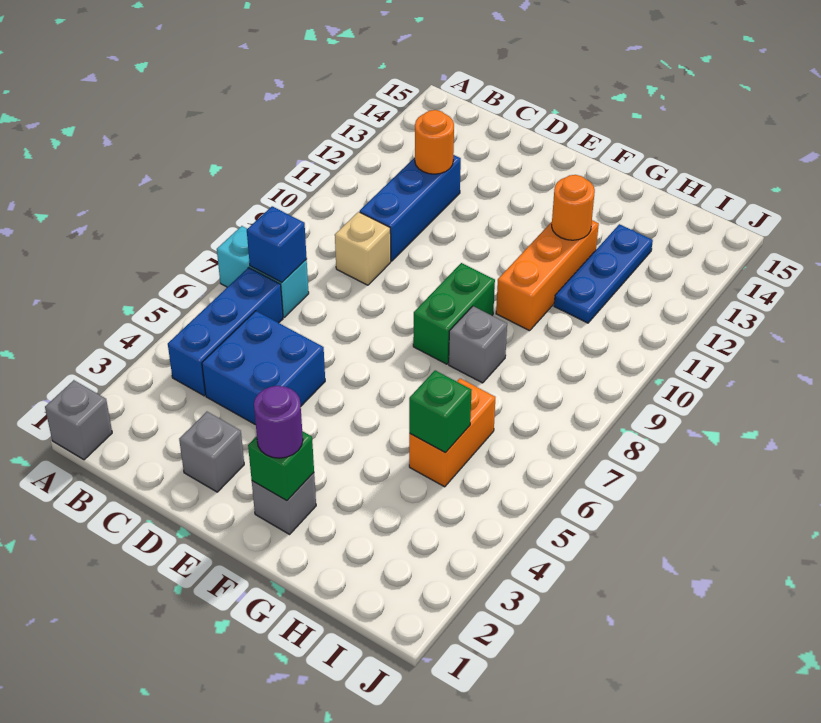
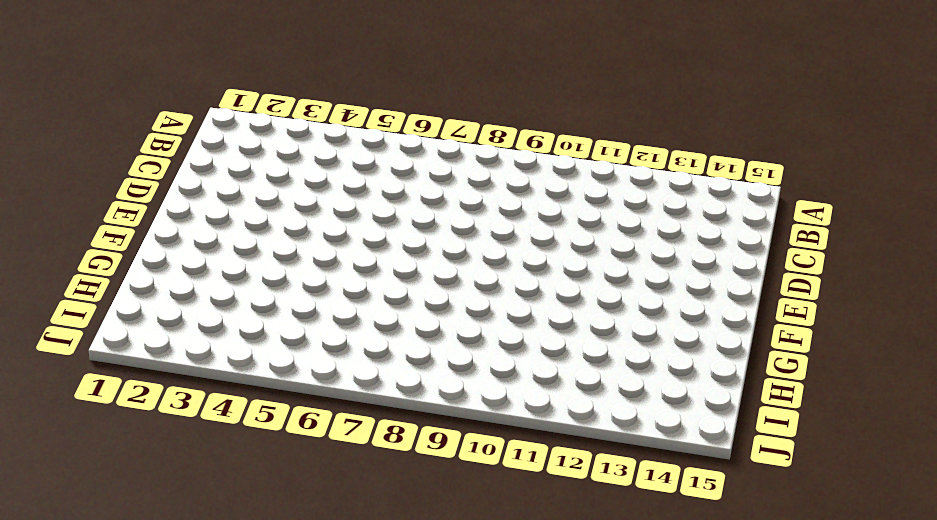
none -> grey brick A1 level 1
none -> cyan brick A7:B7 level 1
none -> blue brick B4:B6 level 1

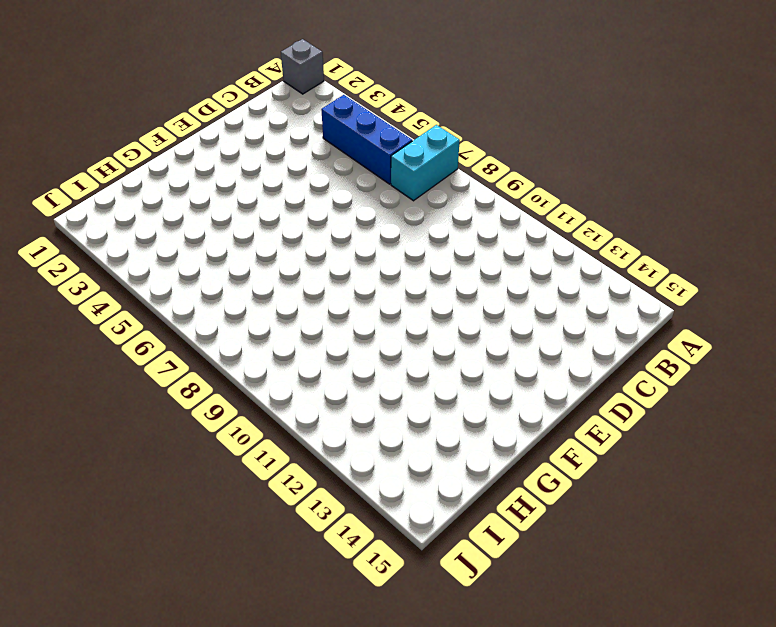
none -> blue brick C4:D5 level 1
none -> tan brick C9 level 1
none -> blue brick C10:C12 level 1

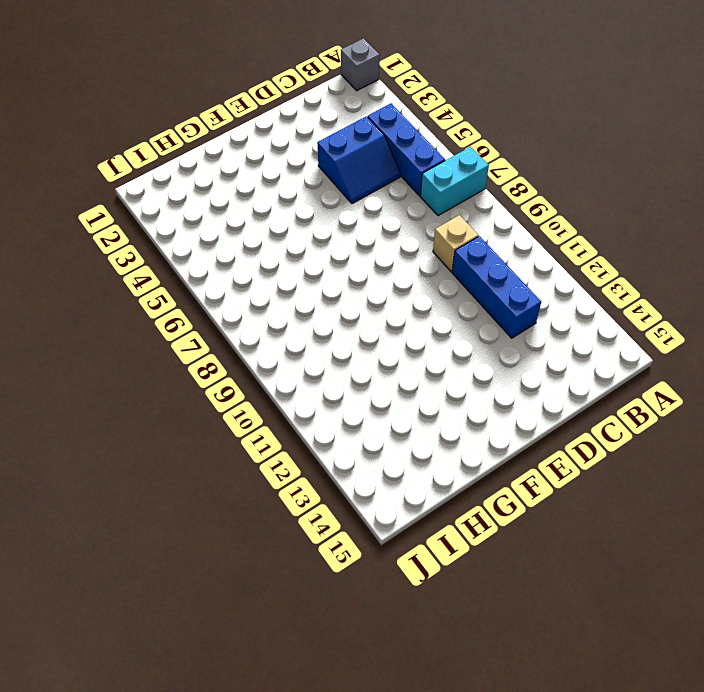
blue slope C4:D5 level 1 top 4 -> blue brick C4:D5 level 1
none -> grey brick D2 level 1
none -> grey brick F2 level 1
none -> green brick F8:F9 level 1

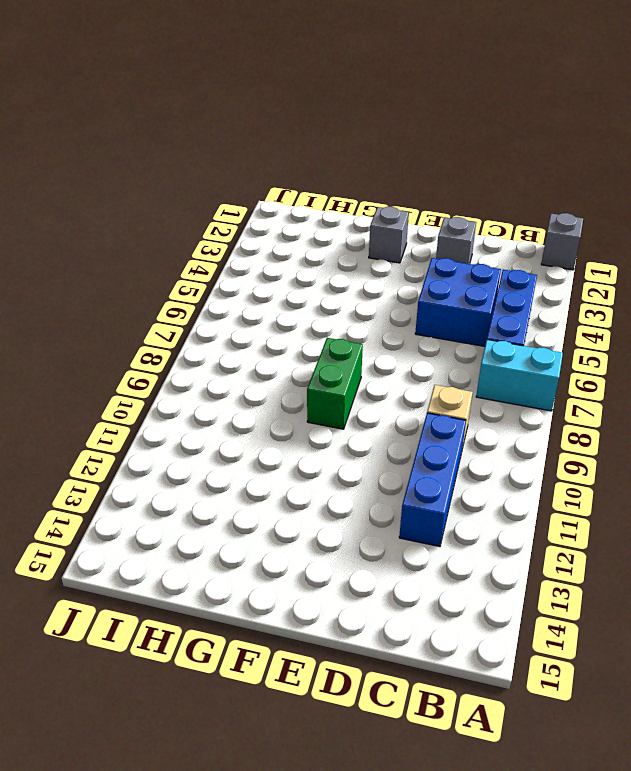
none -> grey brick G8 level 1
none -> orange brick G10:G12 level 1
none -> orange brick H5:H6 level 1

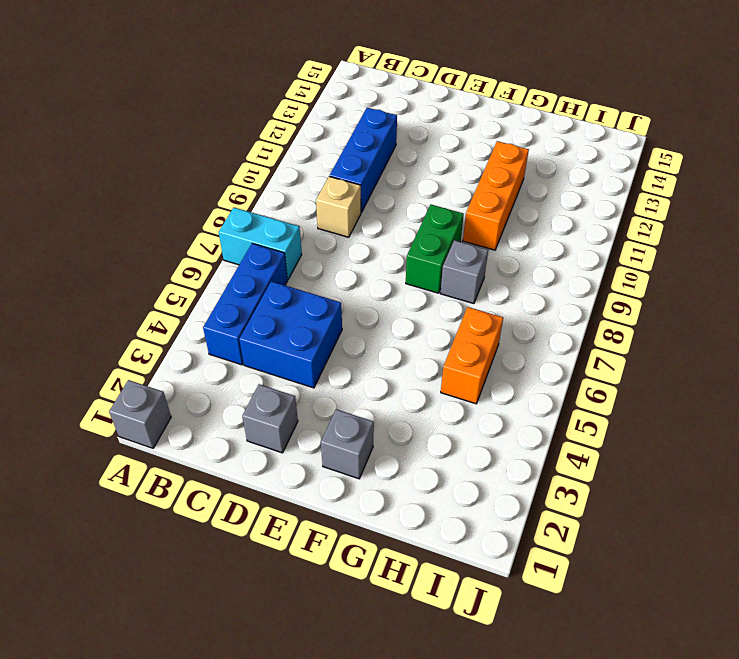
none -> blue plate H11:H13 level 1
none -> blue brick B7 level 2
none -> orange round brick C12 level 2

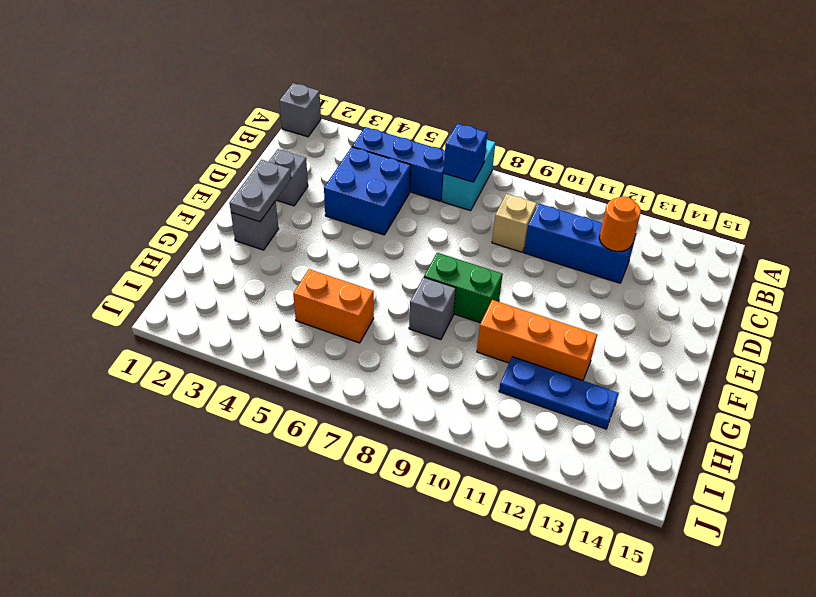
grey plate E2:F2 level 2 -> green brick F2 level 2
none -> orange round brick G12 level 2
none -> green brick H5 level 2
none -> purple round brick F2 level 3

